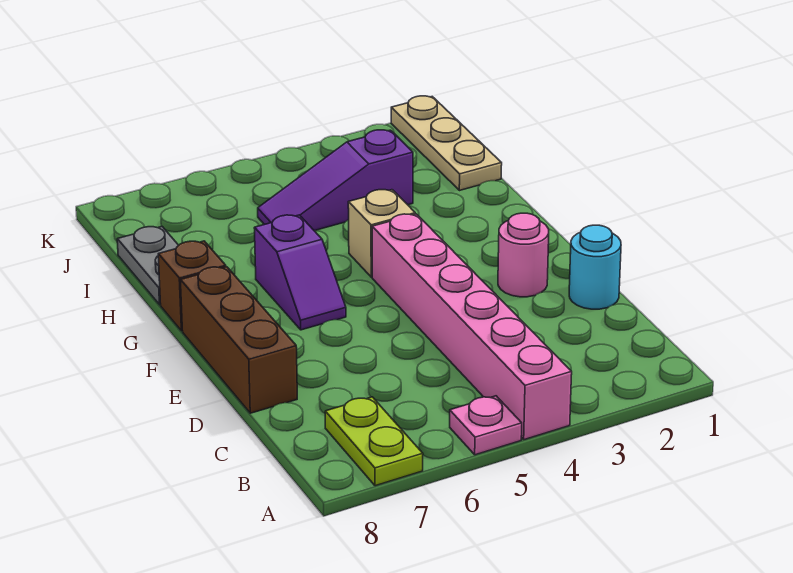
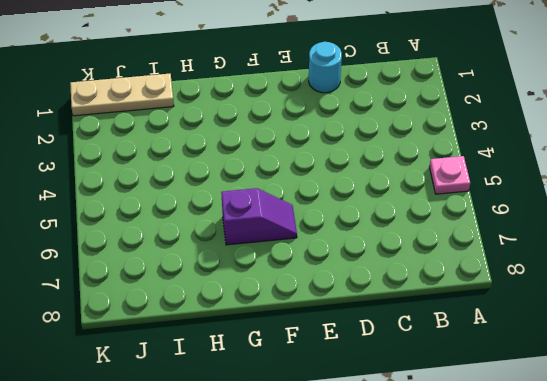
none -> pink brick A4:F4 level 1
none -> lime plate A7:B7 level 1
none -> brown brick D8:F8 level 1

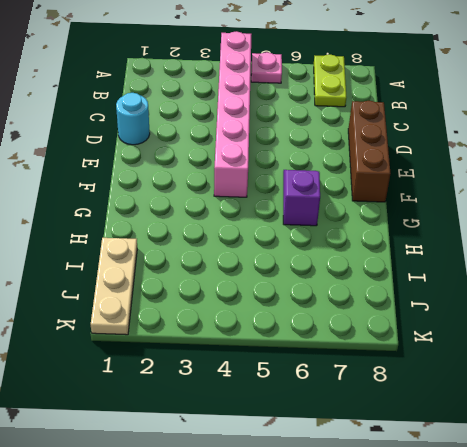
none -> pink round brick E2 level 1
none -> tan brick G4 level 1
none -> brown brick G8 level 1

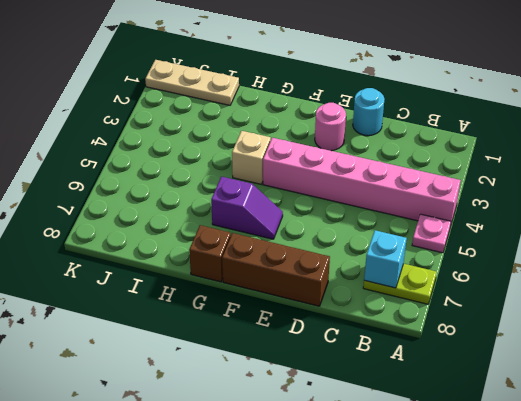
cyan brick B7 level 2 -> none
none -> grey plate H8:I8 level 1
none -> purple slope I3:I5 level 1 top 3

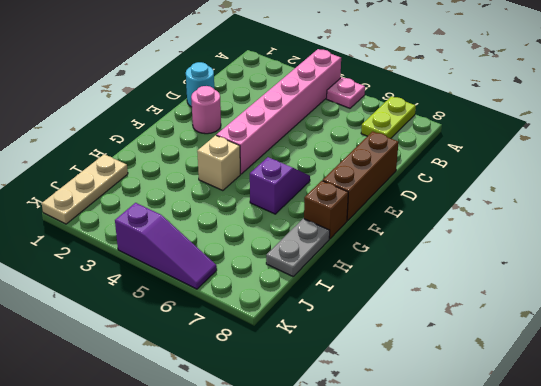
purple slope K4:K6 level 1 top 4 -> purple slope I3:I5 level 1 top 3

